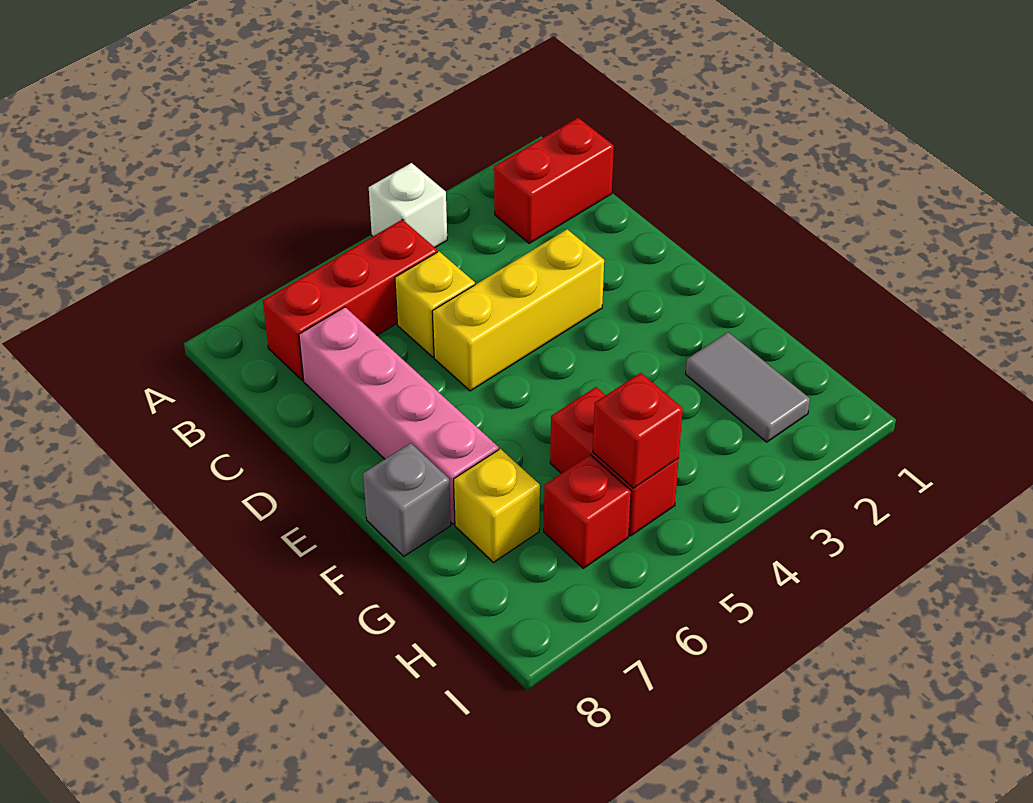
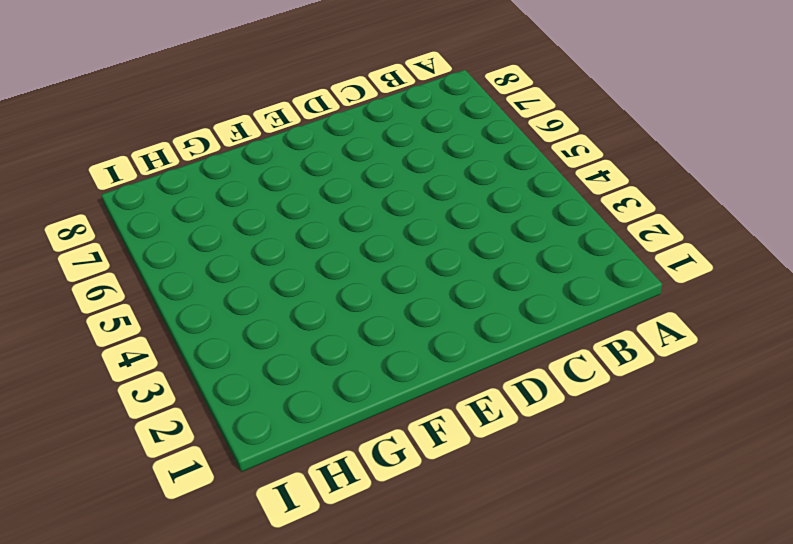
none -> white brick A4 level 1
none -> red brick B1:B2 level 1
none -> red brick B5:B7 level 1

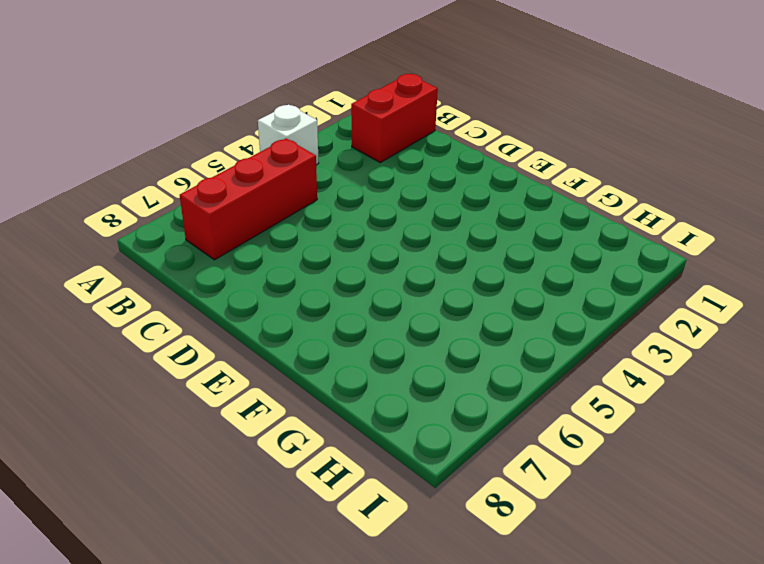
none -> yellow brick C5 level 1
none -> pink brick C7:F7 level 1
none -> yellow brick D3:D5 level 1

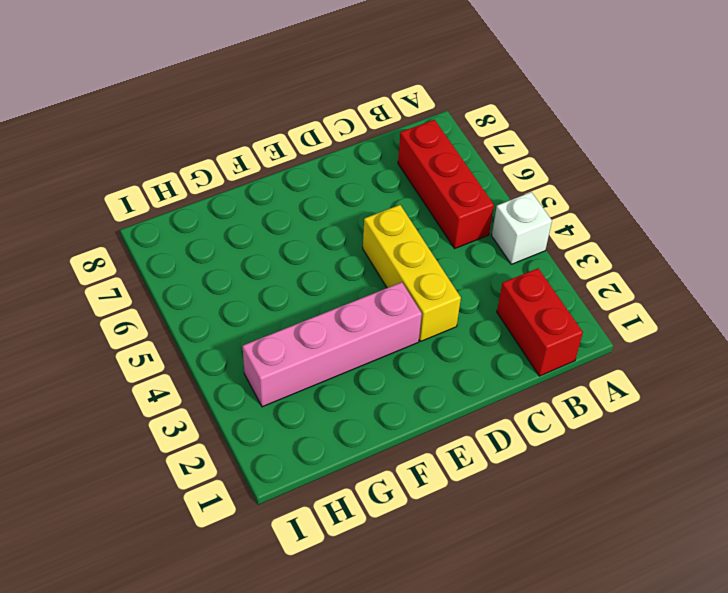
pink brick E3:H3 level 1 -> pink brick C7:F7 level 1
none -> yellow brick C5 level 1
none -> grey brick F8 level 1
none -> grey tile G2:H2 level 1

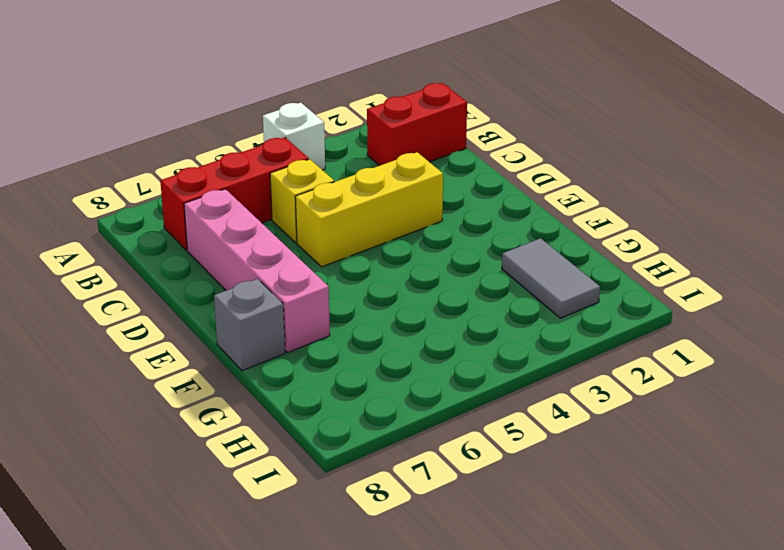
none -> red brick G5:H5 level 1
none -> yellow brick G7 level 1
none -> red brick H6 level 1

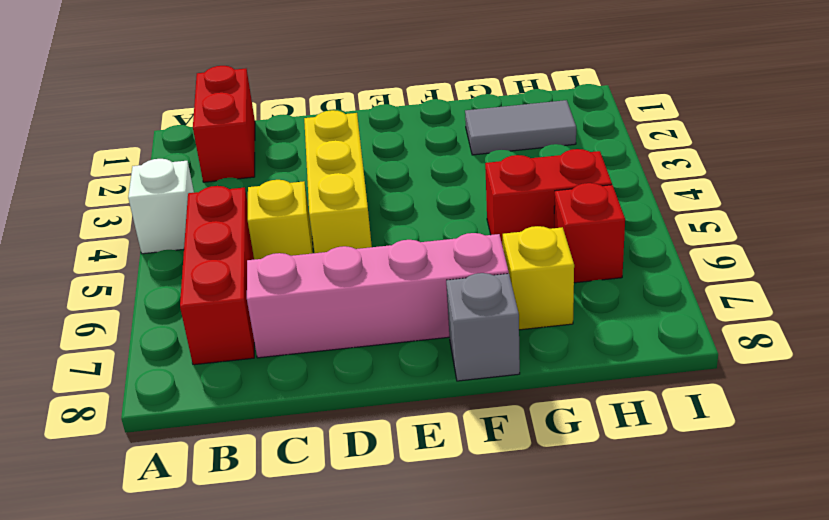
none -> red brick H5 level 2

